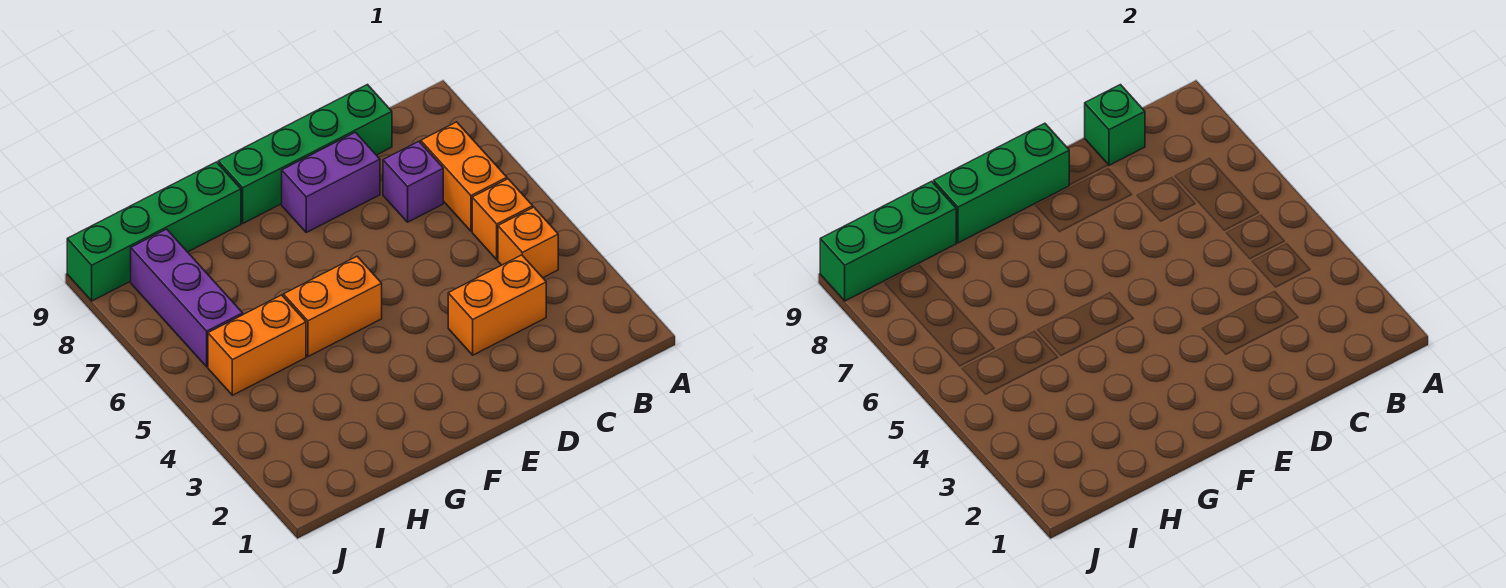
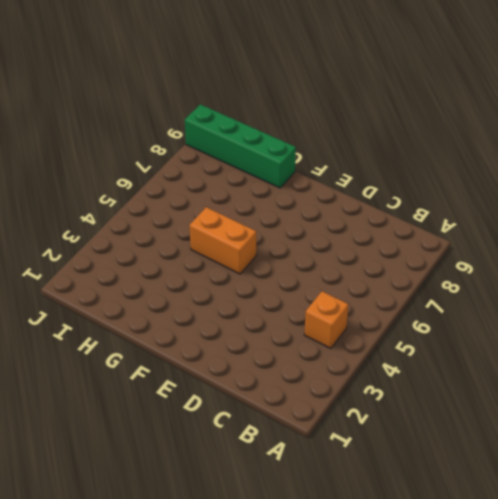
none -> orange brick B5 level 1
none -> orange brick B6:B7 level 1
none -> orange brick C3:D3 level 1

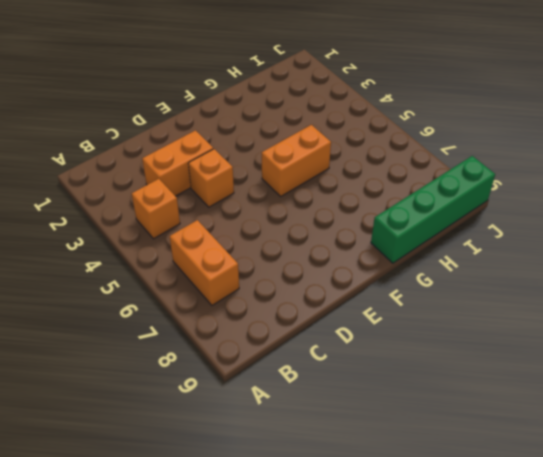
orange brick D4 level 1 -> orange brick B5 level 1
none -> purple brick C7 level 1
none -> green brick C9:F9 level 1
none -> purple brick D8:E8 level 1

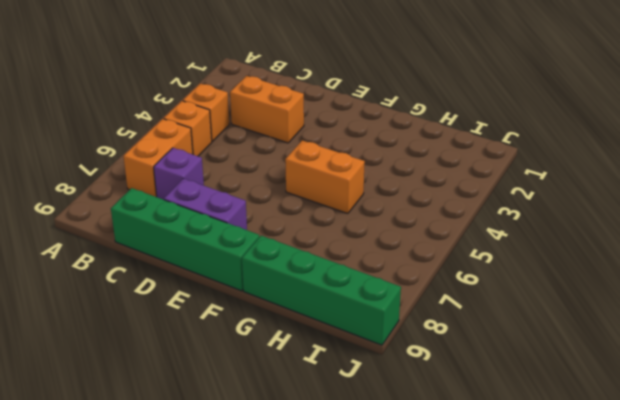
none -> orange brick H5:I5 level 1
none -> purple brick I6:I8 level 1
none -> green brick C9 level 2

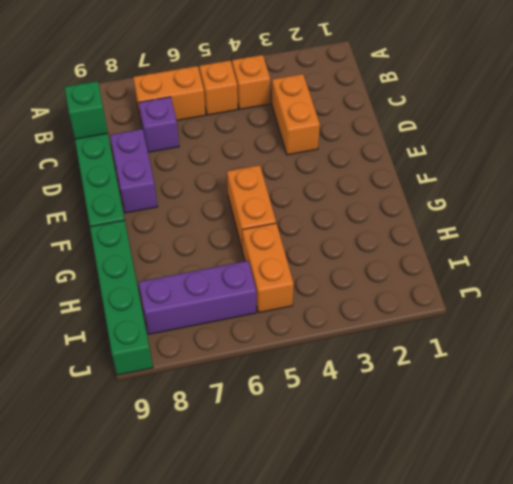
none -> green brick E9:G9 level 2
none -> green brick H9:J9 level 2

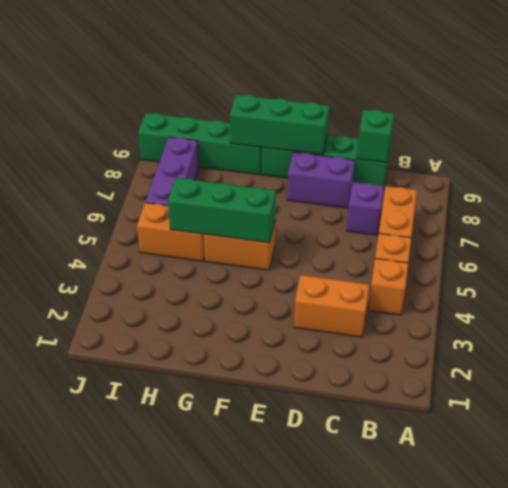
green brick F5:H5 level 2 -> green brick H9:J9 level 2

